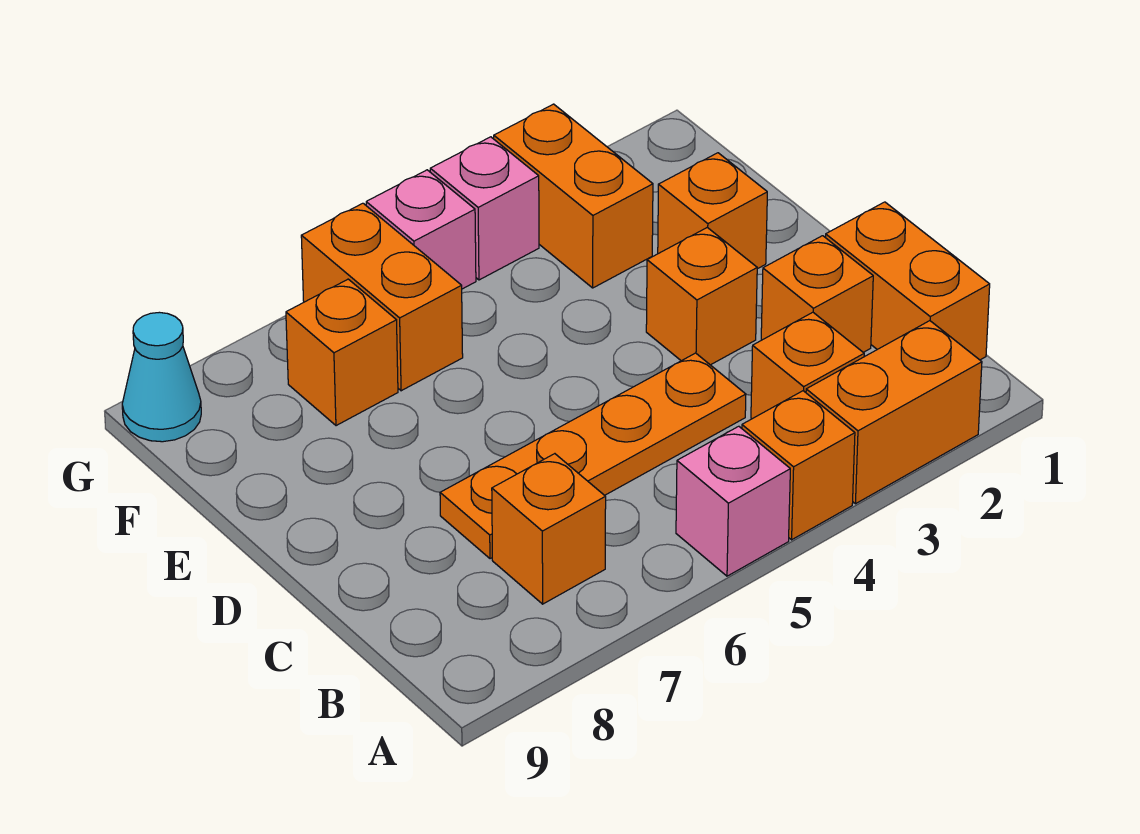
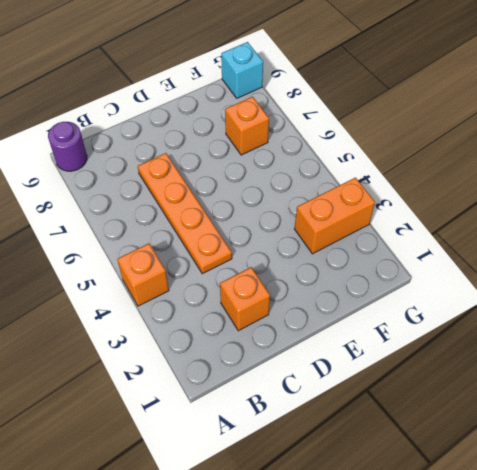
purple round brick A9 level 1 -> none
cyan brick G9 level 1 -> cyan cone G9 level 1
none -> orange brick A2:A3 level 1
none -> pink brick A5 level 1
none -> orange brick B1:C1 level 1

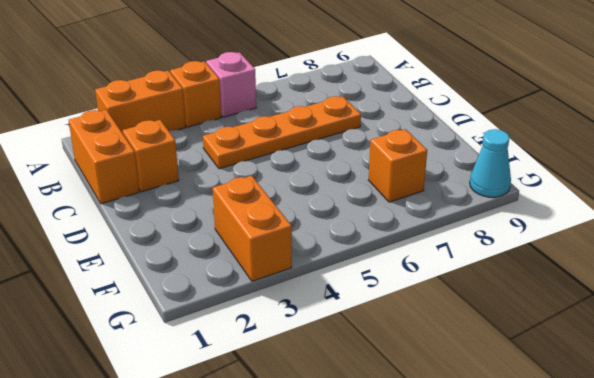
none -> orange brick B3 level 1
none -> orange brick B7 level 1
none -> orange brick D3 level 1

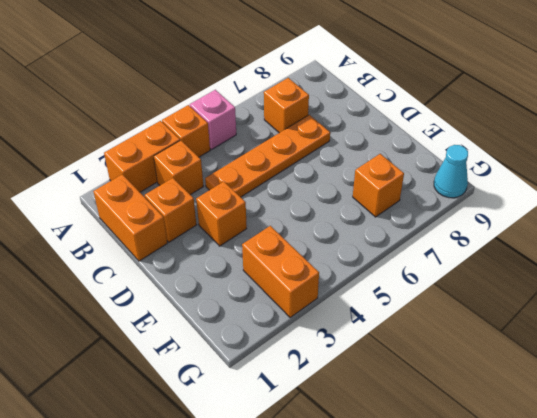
none -> orange brick E2 level 1
none -> orange brick F6:G6 level 1
none -> pink brick G4 level 1

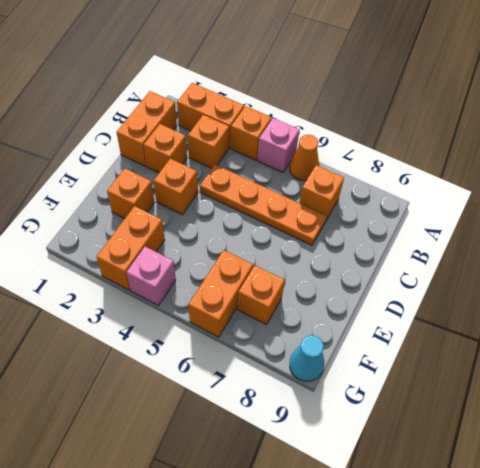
orange cone A6 level 1 -> none
none -> pink brick G5 level 1

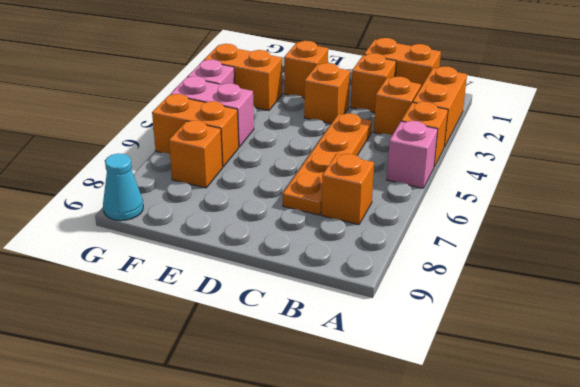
pink brick F5:G5 level 1 -> pink brick G5 level 1

